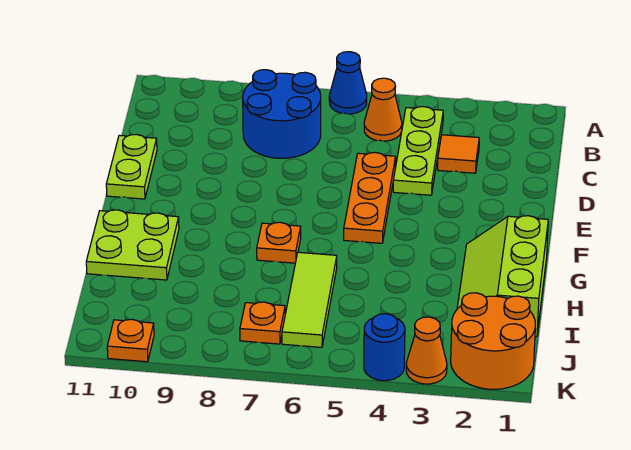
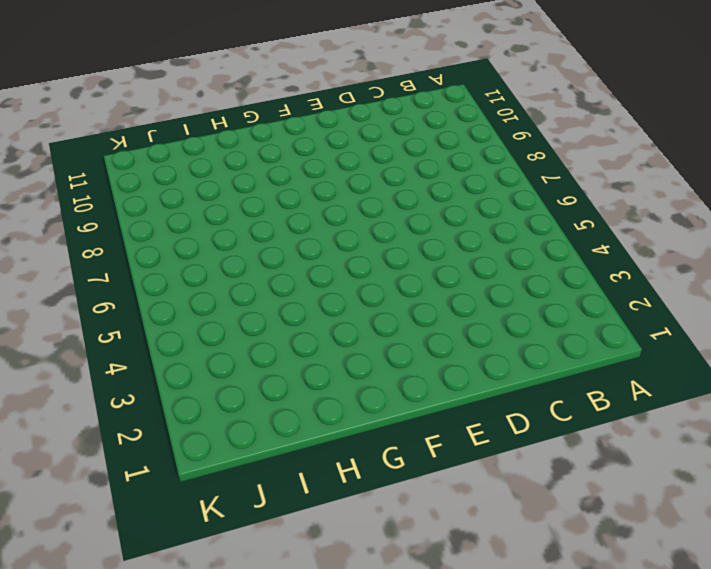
none -> blue cone A6 level 1
none -> lime plate B4:D4 level 1
none -> orange cone B5 level 1

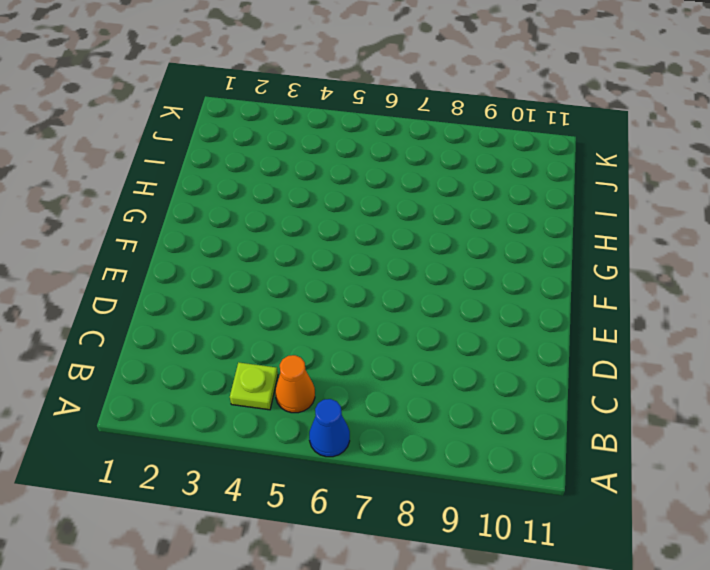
lime plate B4 level 1 -> lime plate B4:D4 level 1
none -> blue round brick B7:C8 level 1
none -> orange tile C3 level 1
none -> orange plate D5:F5 level 1

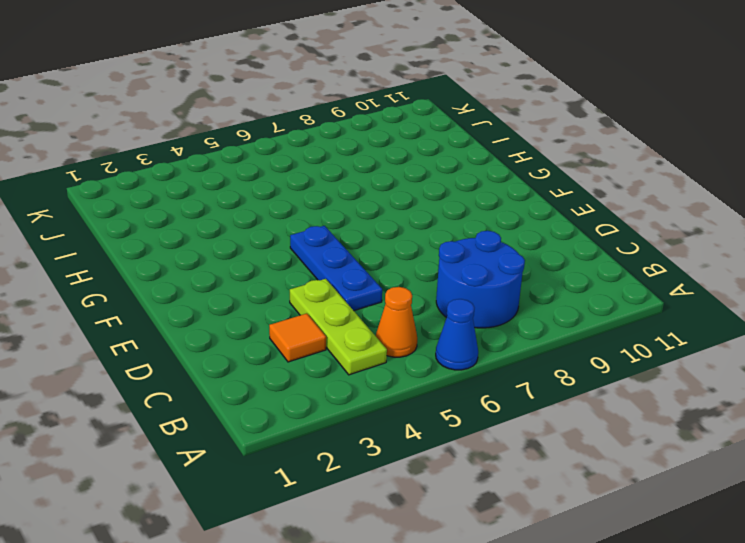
blue plate D5:F5 level 1 -> orange plate D5:F5 level 1
none -> lime plate D11:E11 level 1
none -> lime slope G1:I2 level 1 top 1
none -> orange plate G7 level 1

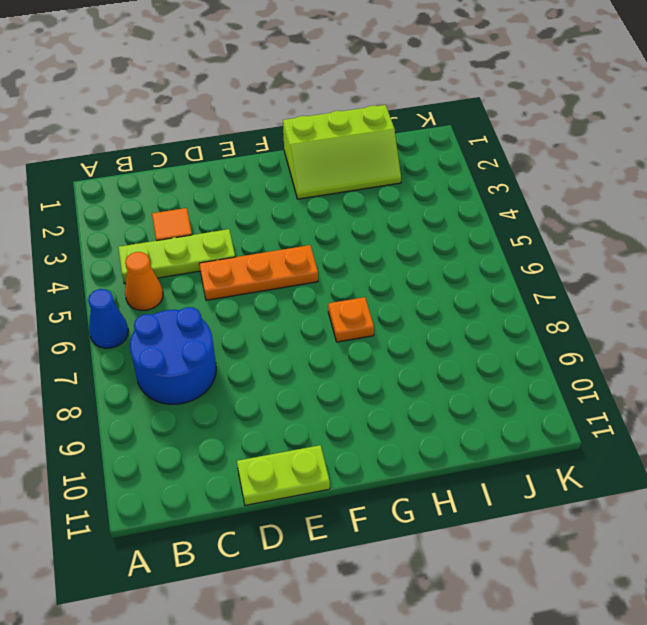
none -> lime plate G10:H11 level 1
none -> lime tile H6:J6 level 1
none -> orange round brick J1:K2 level 1

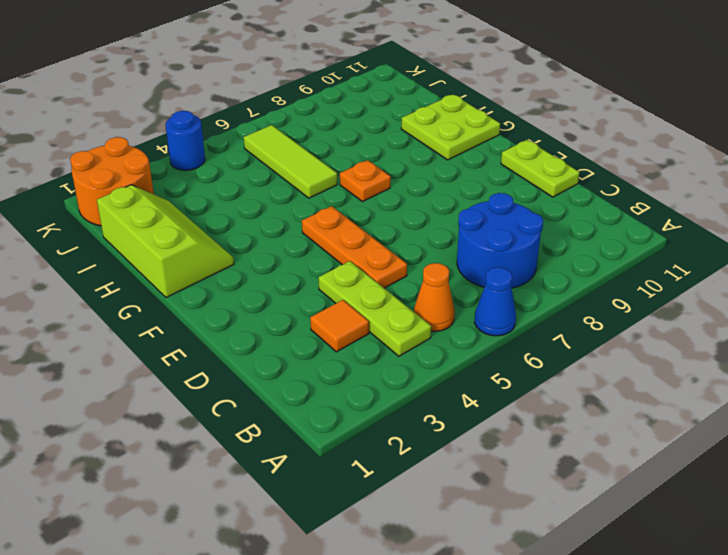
none -> orange plate J7 level 1
none -> orange cone K3 level 1
none -> orange plate K10 level 1

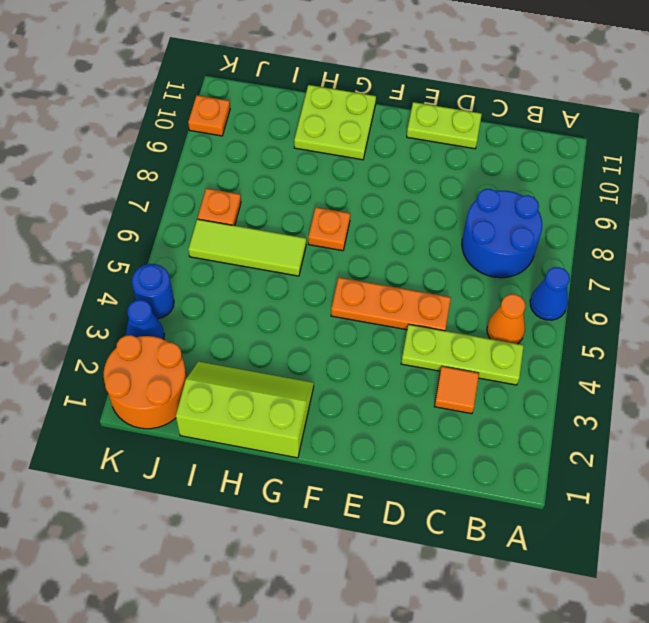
blue cone K3 level 1 -> orange cone K3 level 1

